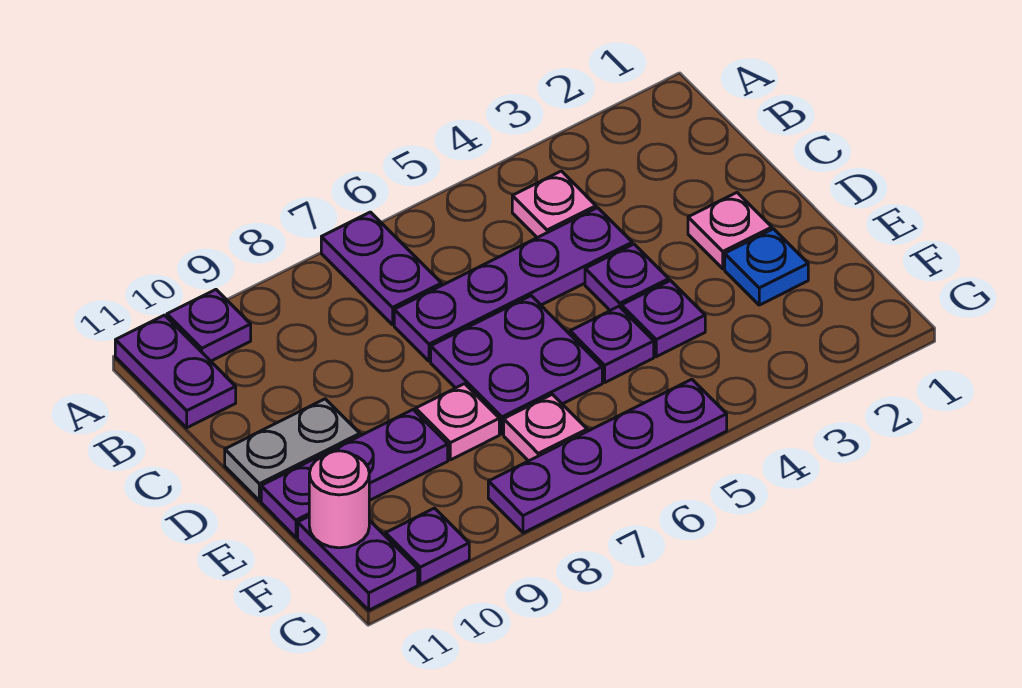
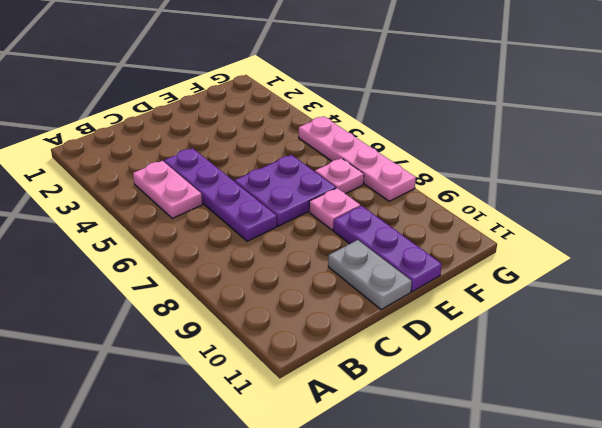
pink plate B4:B5 level 1 -> pink plate B4 level 1
pink plate G5:G8 level 1 -> purple plate G5:G8 level 1
none -> purple plate A7:B7 level 1
none -> purple plate A10 level 1
none -> purple plate A11:B11 level 1

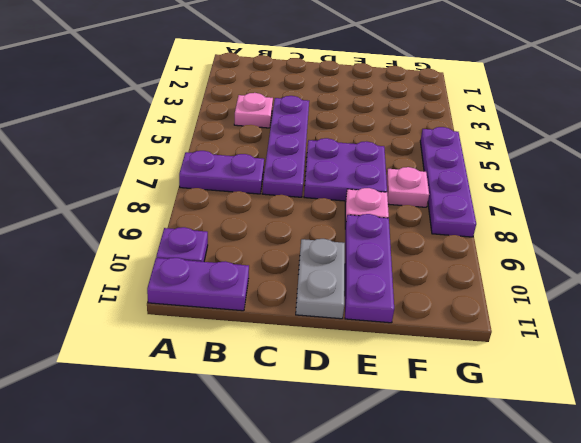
none -> pink plate D2 level 1
none -> purple plate D4 level 1
none -> blue plate E2 level 1

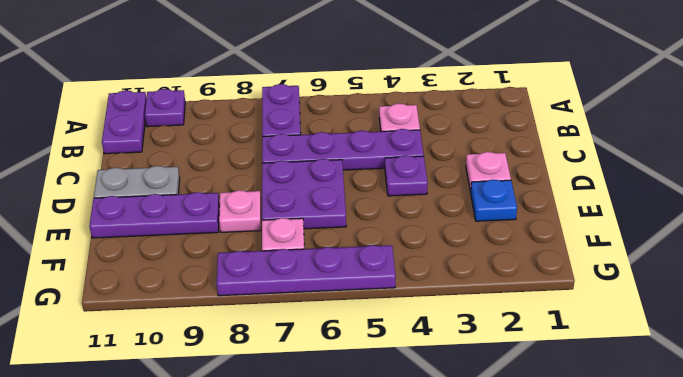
none -> purple plate E4 level 1
none -> purple plate E5 level 1
none -> purple plate F11:G11 level 1

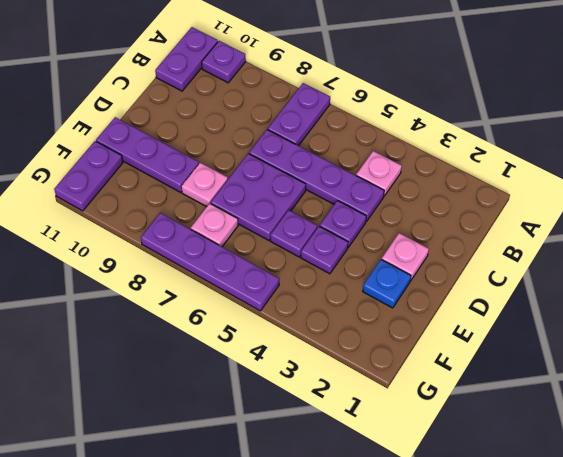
none -> grey plate D10:D11 level 1
none -> purple plate G10 level 1
none -> pink round brick F11 level 2

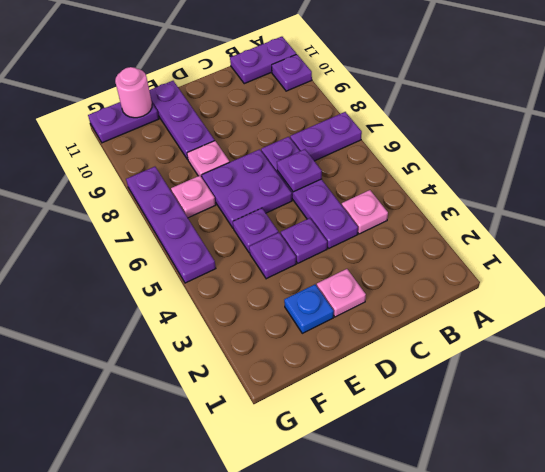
purple plate C6 level 2 -> purple plate G10 level 1
none -> grey plate D10:D11 level 1

